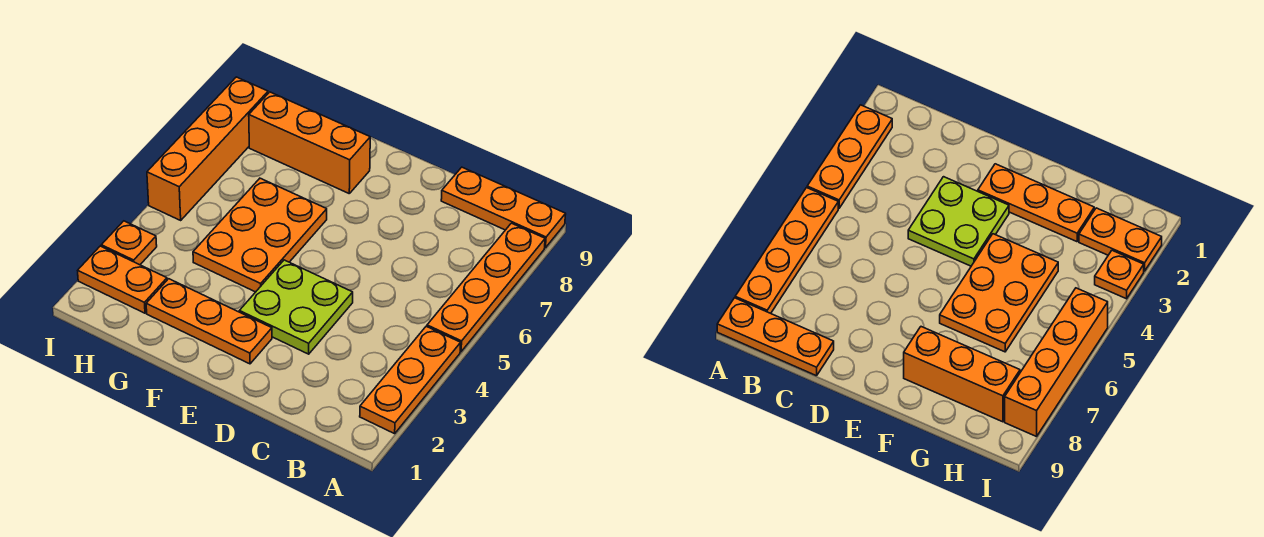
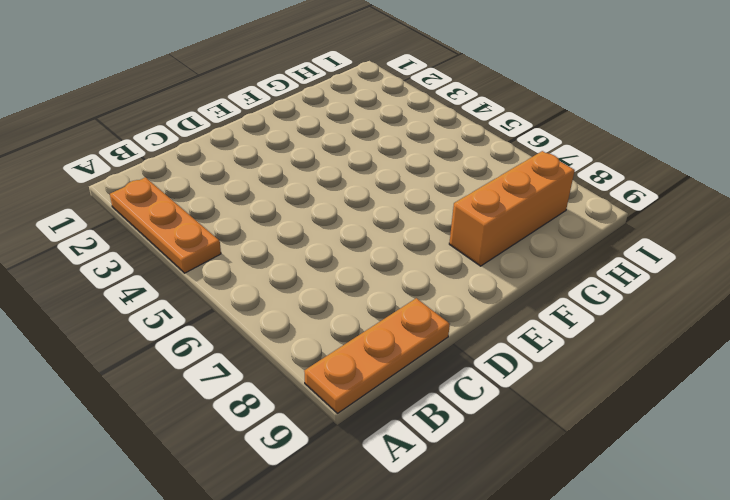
none -> orange plate A5:A8 level 1
none -> lime plate D3:E4 level 1

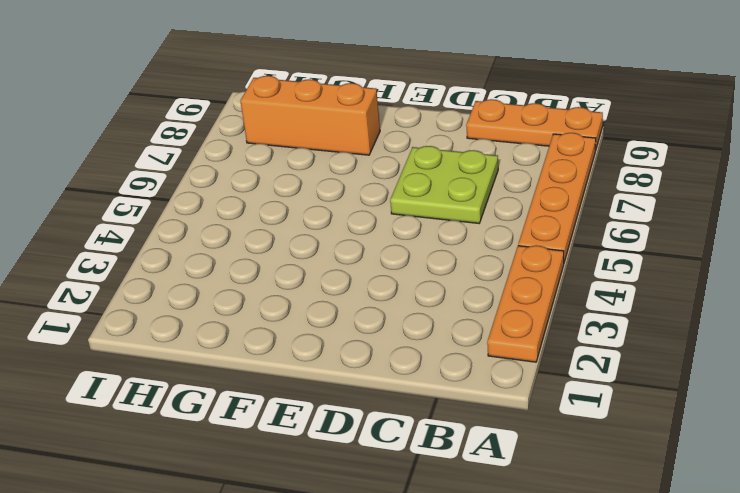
lime plate C6:D7 level 1 -> lime plate D3:E4 level 1
none -> orange plate E2:G2 level 1
none -> orange plate F4:G6 level 1

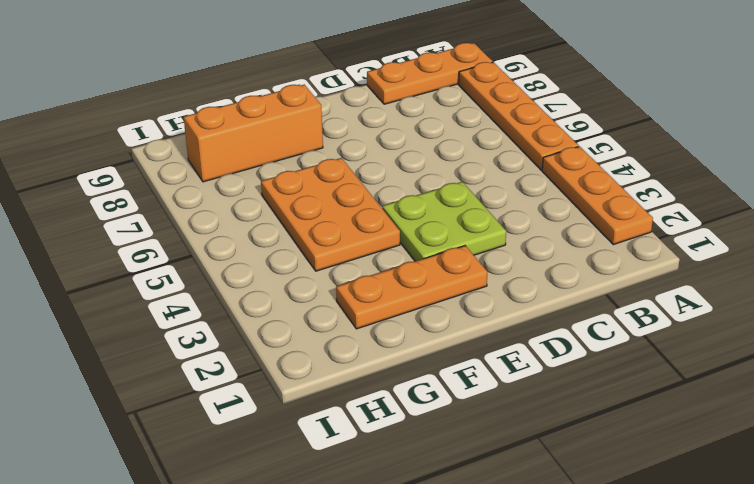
none -> orange plate H2:I2 level 1
none -> orange plate I3 level 1

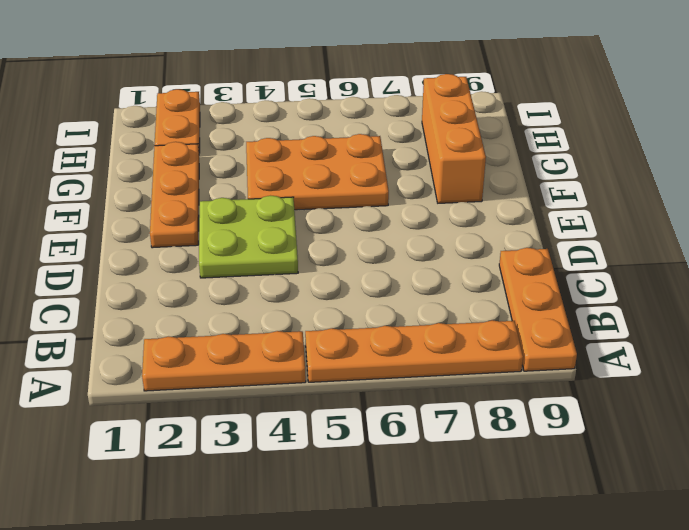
none -> orange plate I3 level 1
none -> orange brick I5:I8 level 1

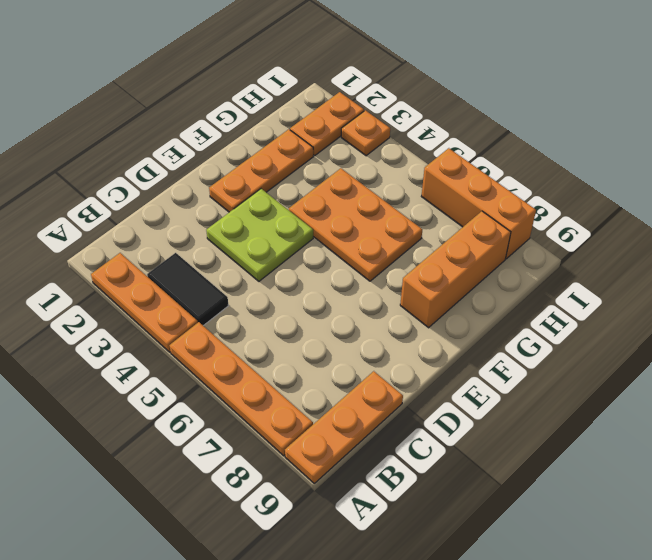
black tile B3:B4 level 1 -> none
orange brick I6:I8 level 1 -> orange brick I5:I8 level 1

